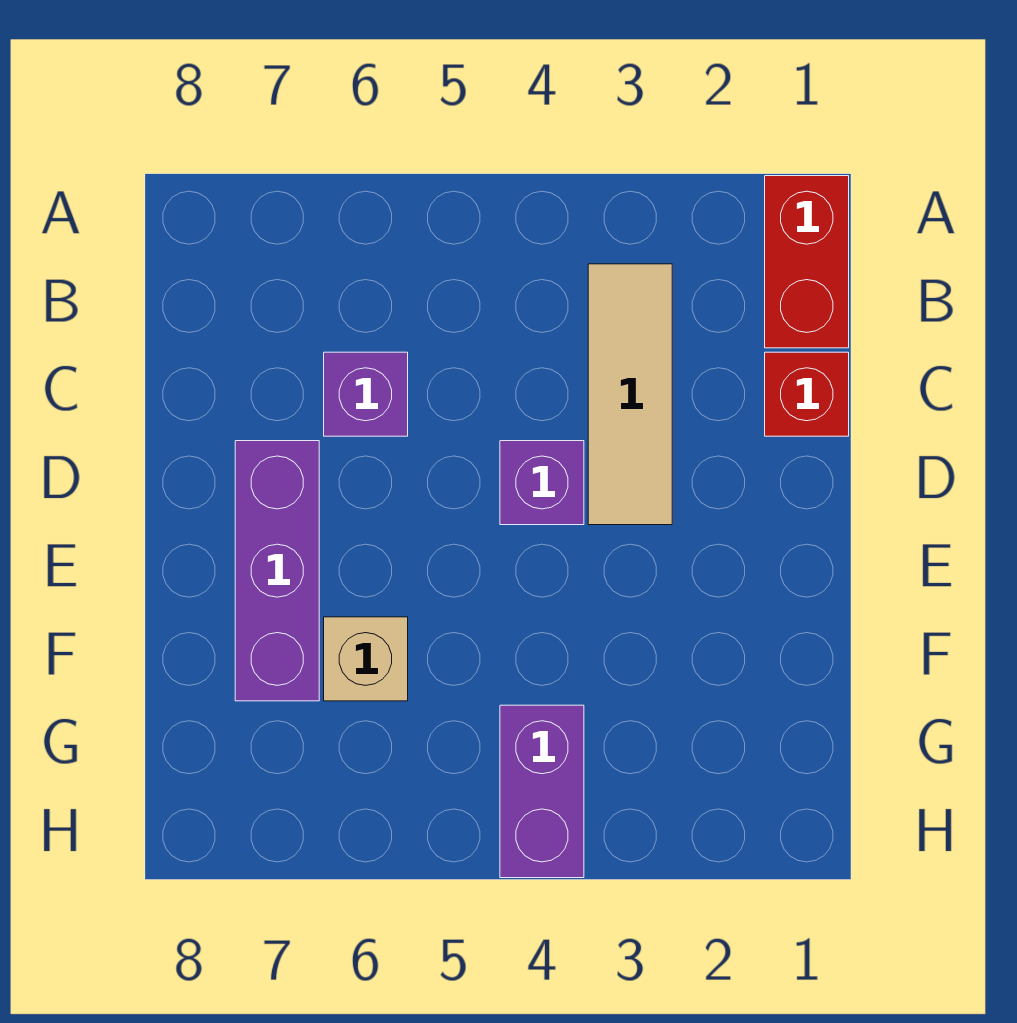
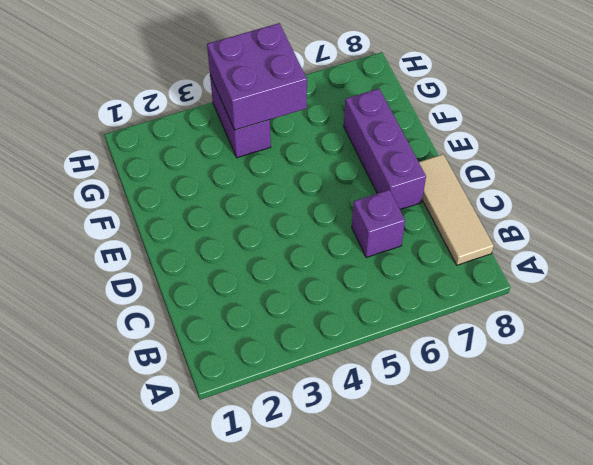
tan tile B8:D8 level 1 -> tan tile B3:D3 level 1
purple brick G4:H5 level 2 -> none
none -> red brick A1:B1 level 1
none -> red brick C1 level 1

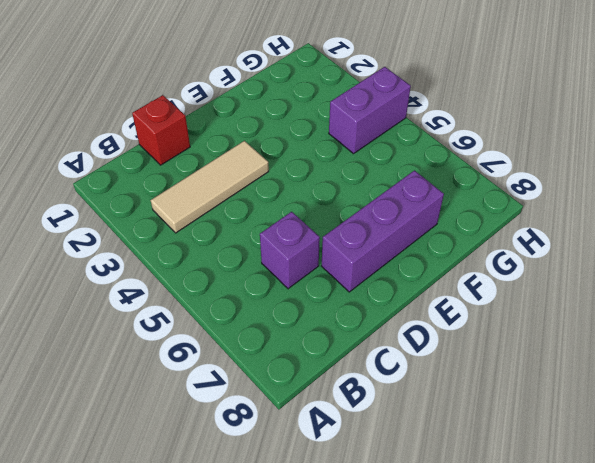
none -> red brick A1:B1 level 1
none -> purple brick D4 level 1

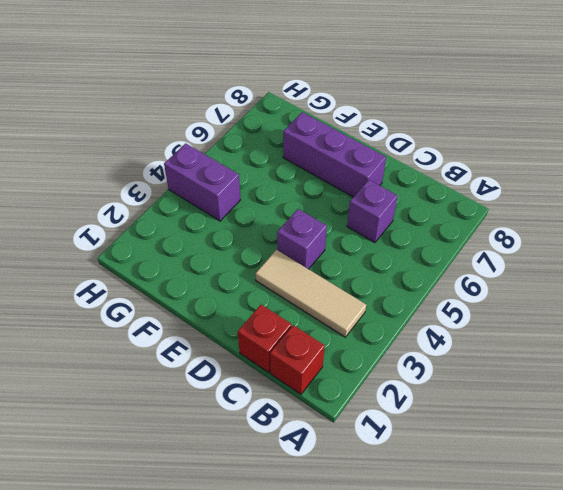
red brick B1 level 1 -> red brick A1:B1 level 1
none -> tan brick F6 level 1

